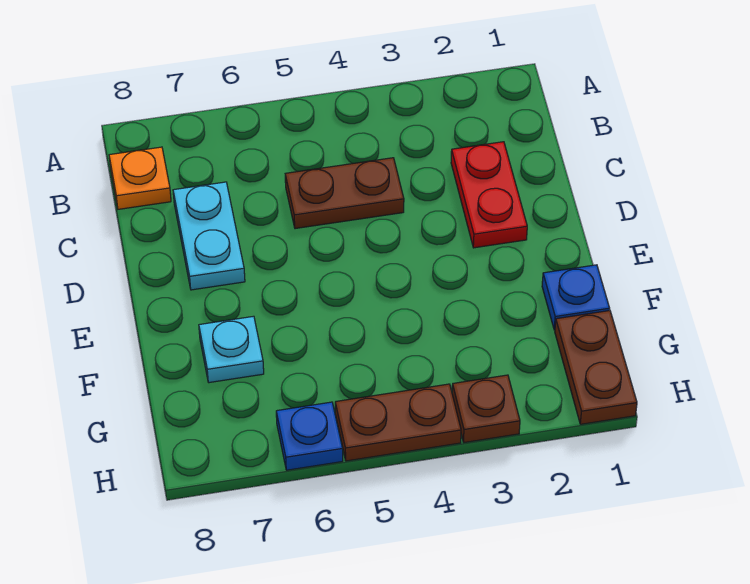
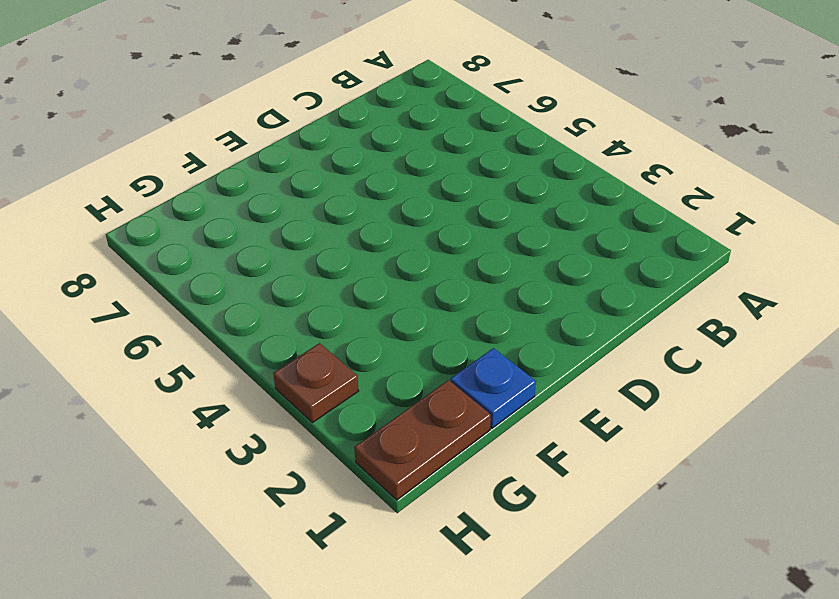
none -> orange plate B8 level 1
none -> red plate C2:D2 level 1

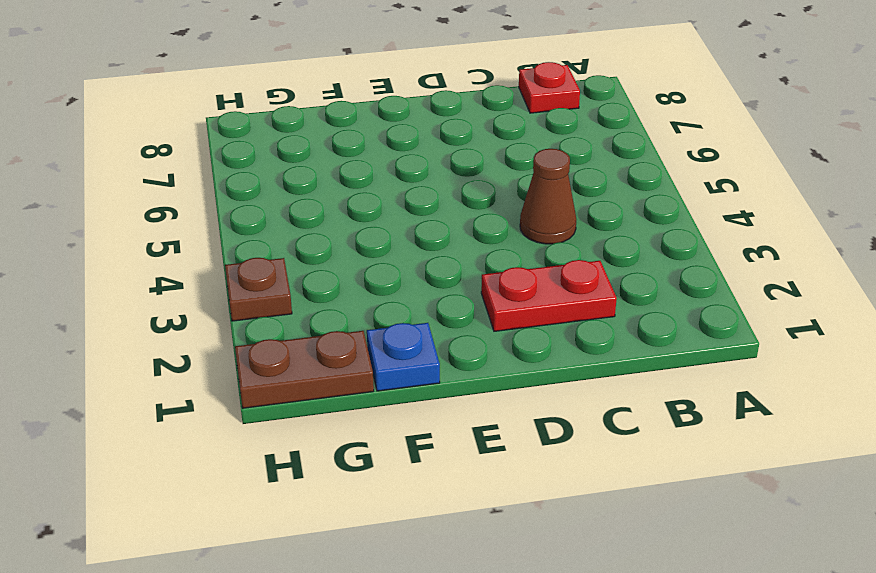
red plate B8 level 1 -> orange plate B8 level 1
brown cone C4 level 1 -> brown plate C4:C5 level 1
none -> cyan plate C7:D7 level 1
none -> cyan plate F7 level 1

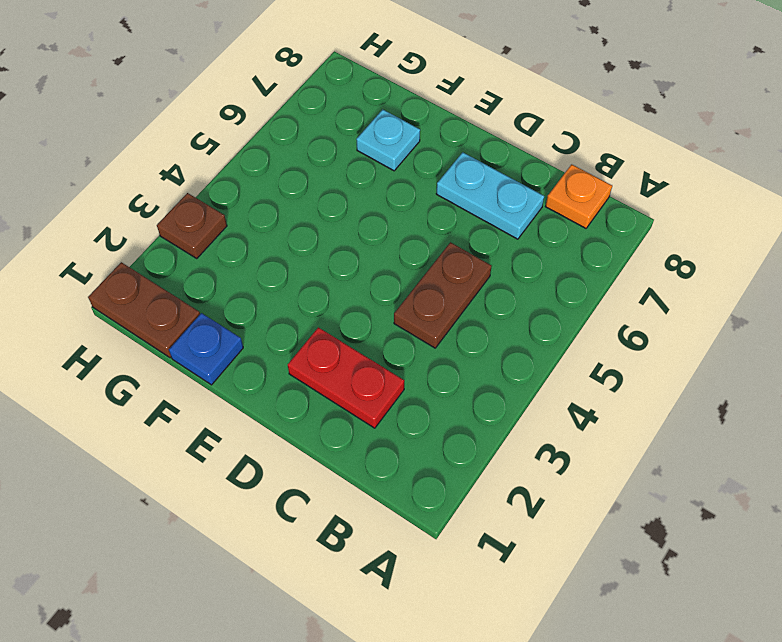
none -> brown plate H4:H5 level 1
none -> blue plate H6 level 1

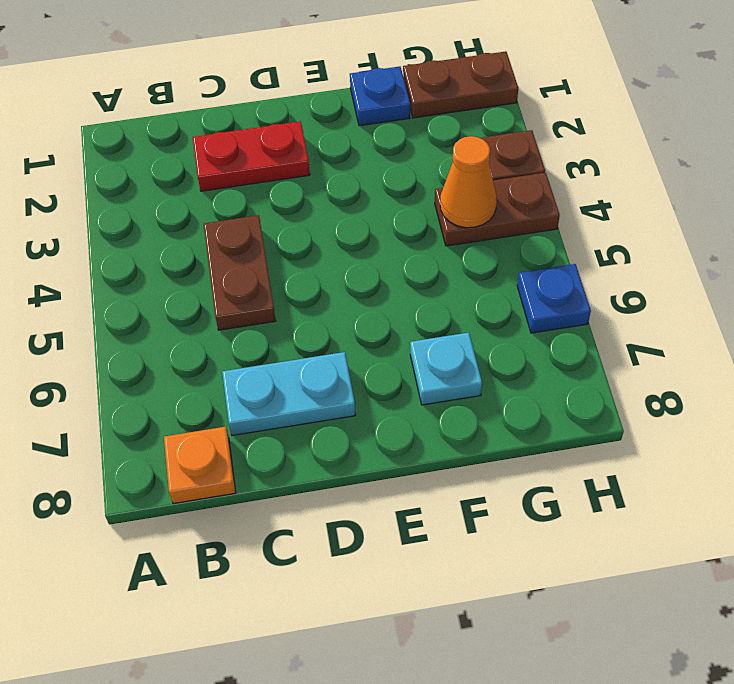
brown plate G4:H4 level 1 -> brown plate H4:H5 level 1
orange cone G4 level 2 -> none

